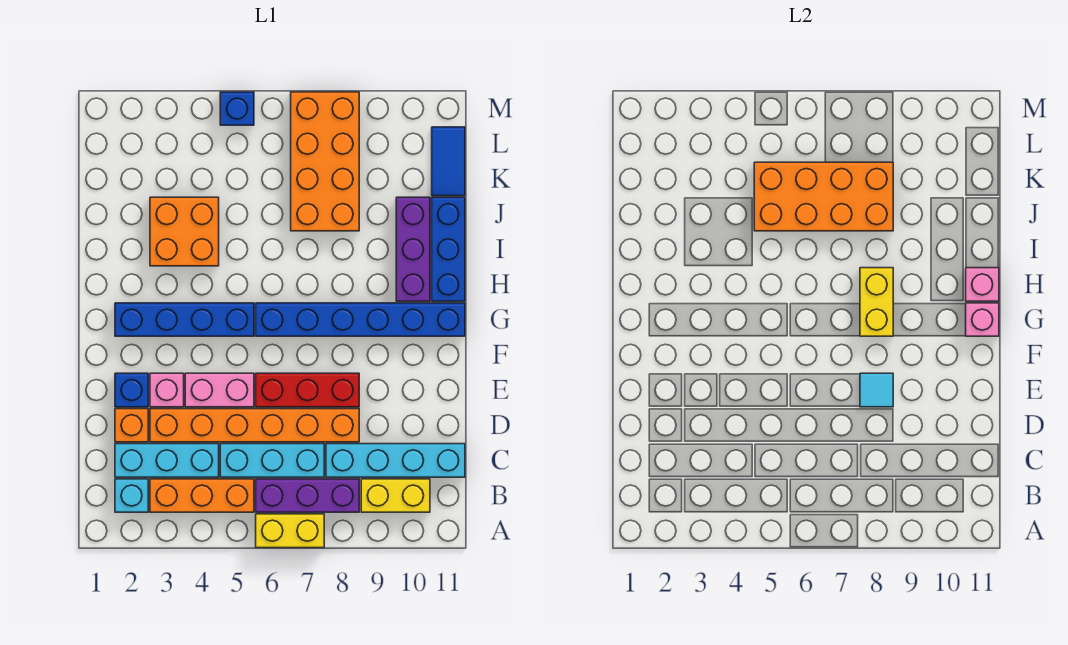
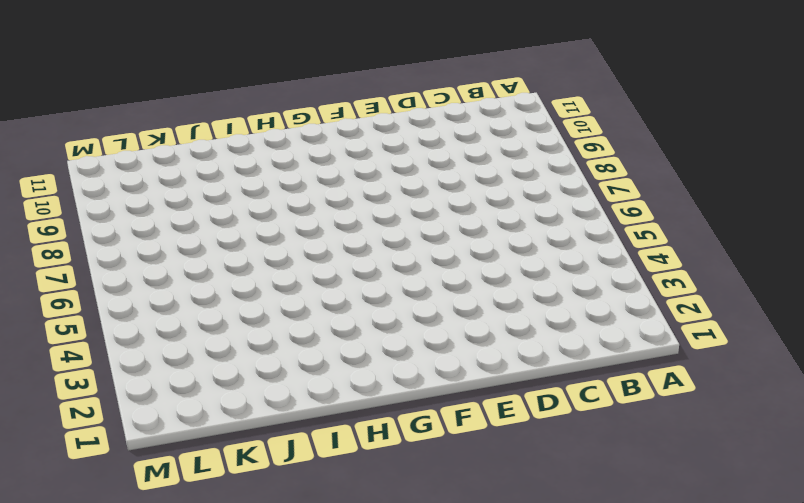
none -> yellow brick A6:A7 level 1
none -> cyan brick B2 level 1
none -> orange brick B3:B5 level 1

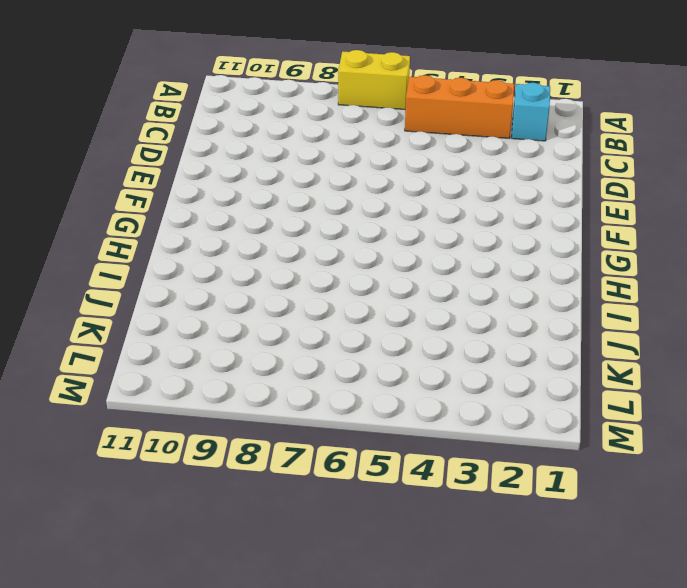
none -> purple brick B6:B8 level 1
none -> yellow brick B9:B10 level 1
none -> cyan brick C2:C4 level 1

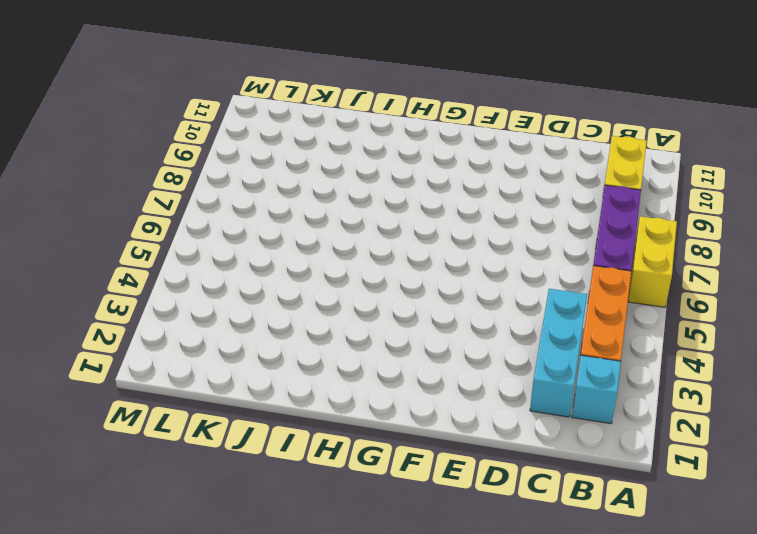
none -> cyan brick C5:C7 level 1
none -> cyan brick C8:C11 level 1
none -> orange brick D2 level 1

